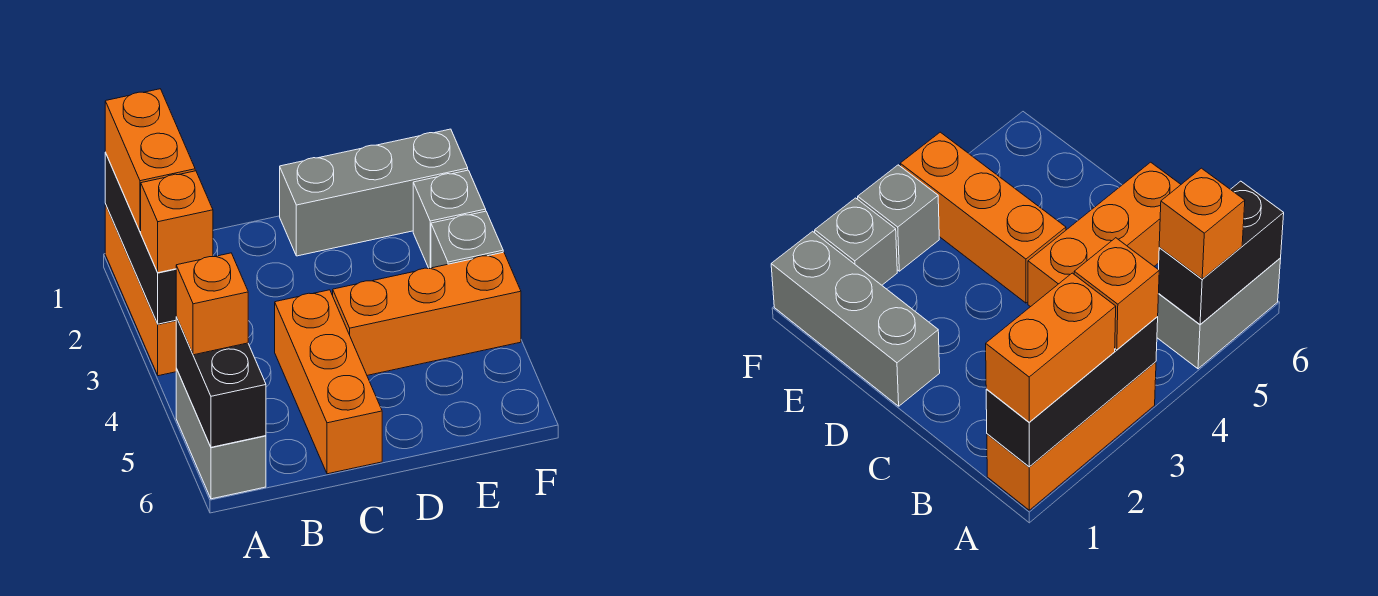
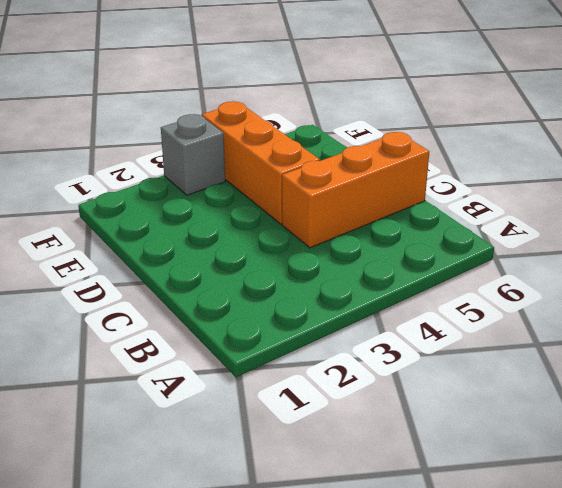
none -> orange brick A1:A3 level 1
none -> grey brick A5:A6 level 1
none -> grey brick D1:F1 level 1

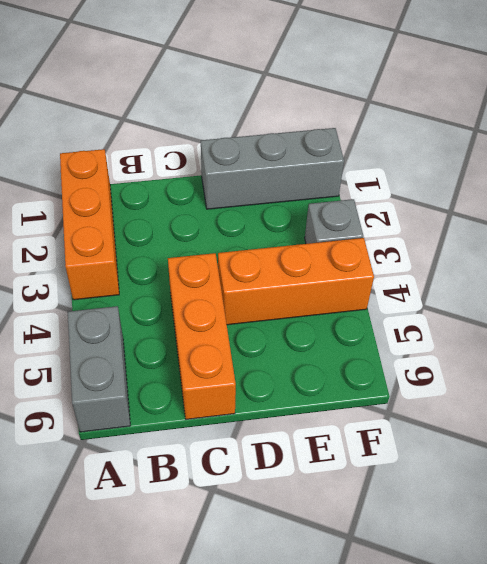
none -> grey brick F2 level 1
none -> black brick A1:A3 level 2
none -> black brick A5:A6 level 2

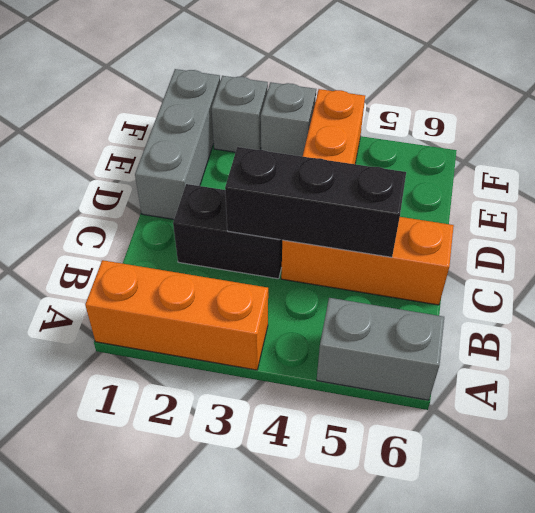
black brick C2:C3 level 1 -> black brick A5:A6 level 2
black brick C3:C5 level 2 -> black brick A1:A3 level 2
none -> orange brick A1:A2 level 3
none -> orange brick A3 level 3
none -> orange brick A5 level 3

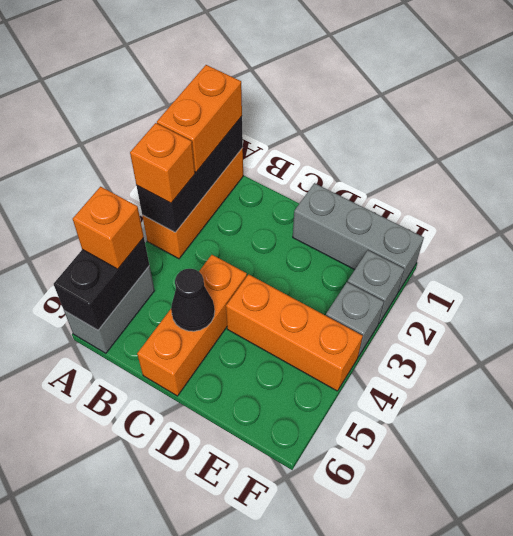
black cone C5 level 2 -> none

